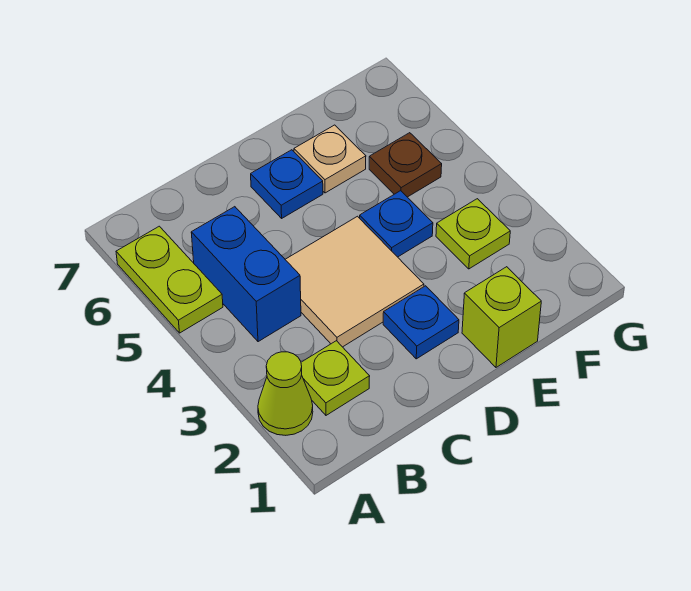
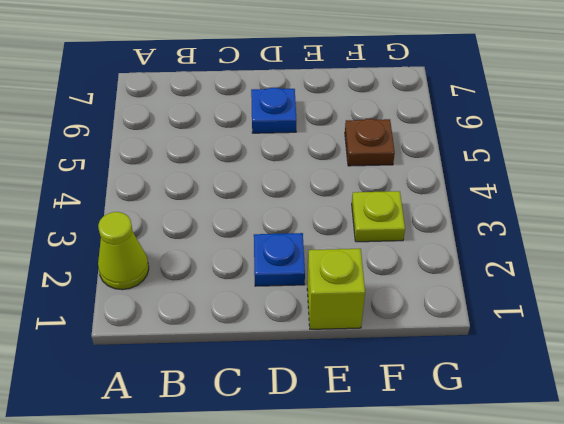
none -> lime plate A5:A6 level 1
none -> lime plate B2 level 1
none -> blue brick B4:B5 level 1

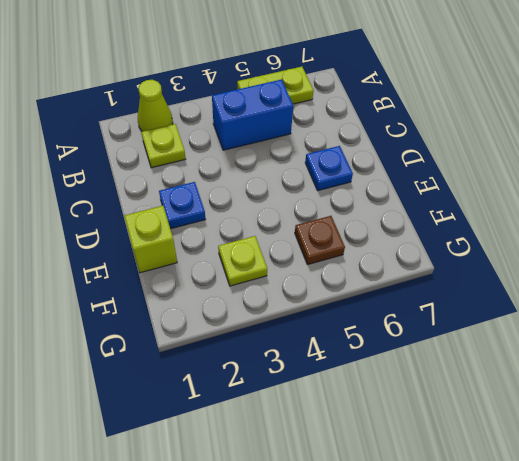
none -> tan tile C3:D4 level 1
none -> blue plate E4 level 1
none -> tan plate E6 level 1

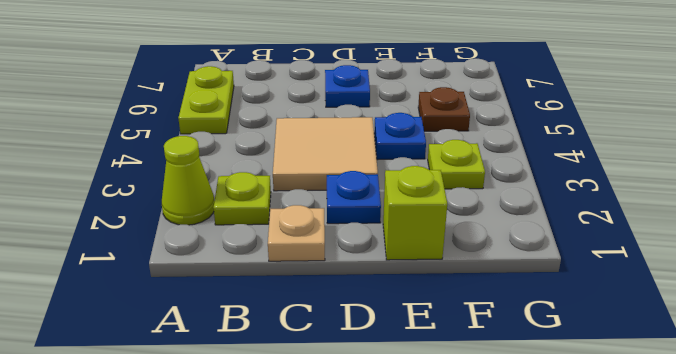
tan plate C1 level 1 -> tan plate E6 level 1
none -> blue brick B4:B5 level 1

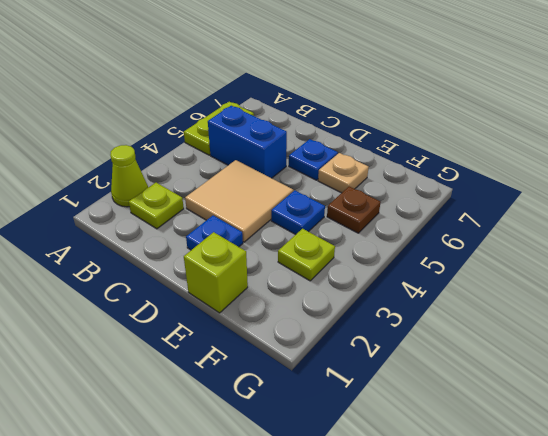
blue brick B5:C5 level 1 -> blue brick B4:B5 level 1

